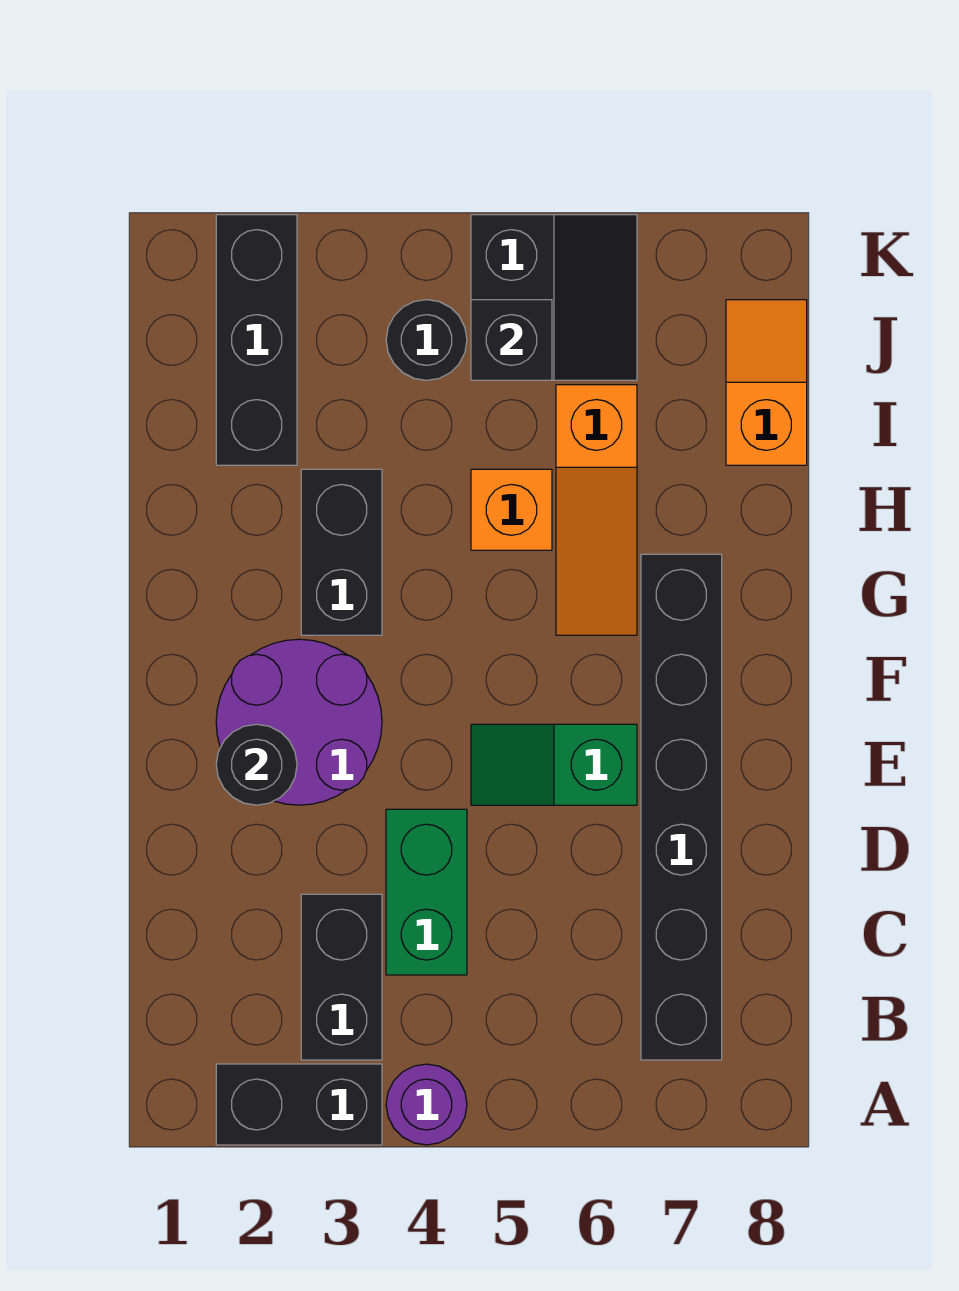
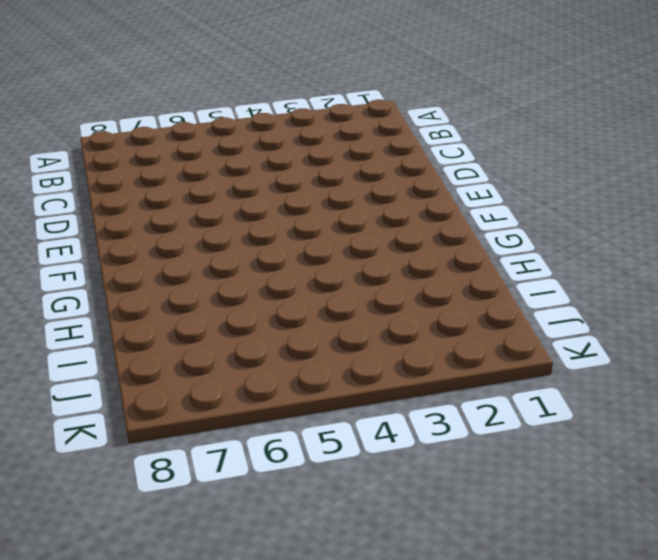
none -> black brick A2:A3 level 1
none -> purple round brick A4 level 1
none -> black brick B3:C3 level 1

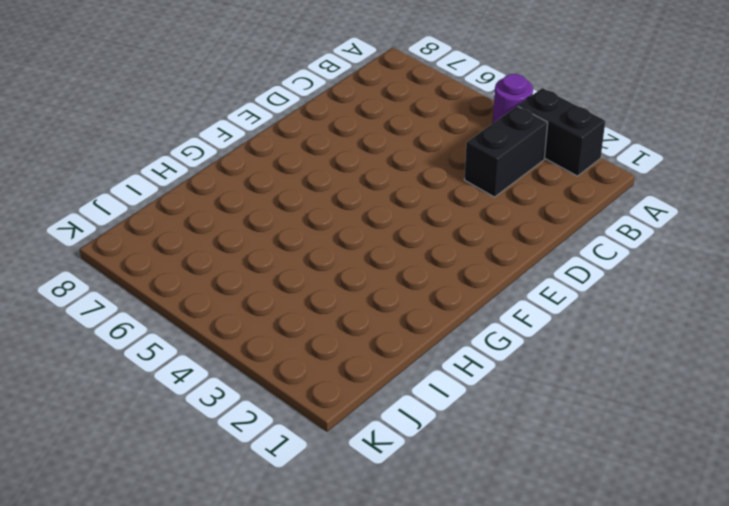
none -> black brick B7:G7 level 1
none -> green brick C4:D4 level 1
none -> purple round brick E2:F3 level 1

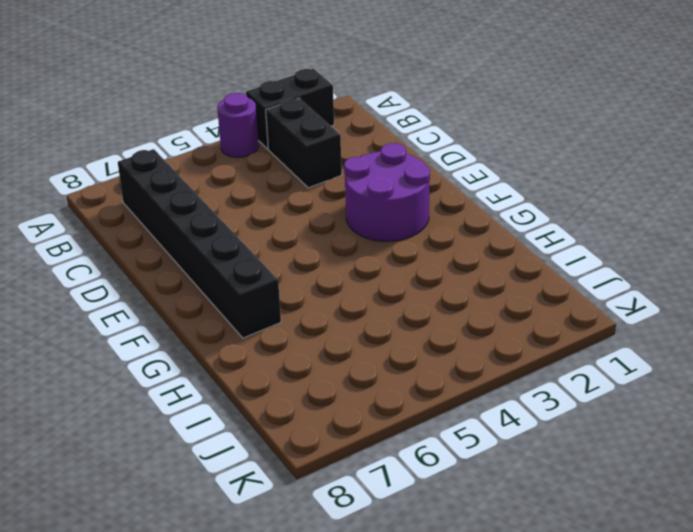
none -> green brick C4:D4 level 1
none -> green slope E5:E6 level 1 top 6
none -> black brick G3:H3 level 1

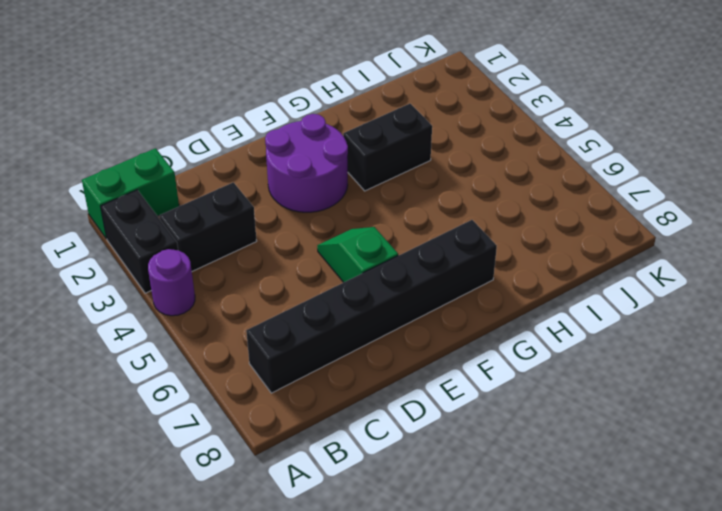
green brick A1:B1 level 1 -> green brick C4:D4 level 1
none -> orange slope G6:I6 level 1 top I
none -> orange brick H5 level 1
none -> black brick I2:K2 level 1

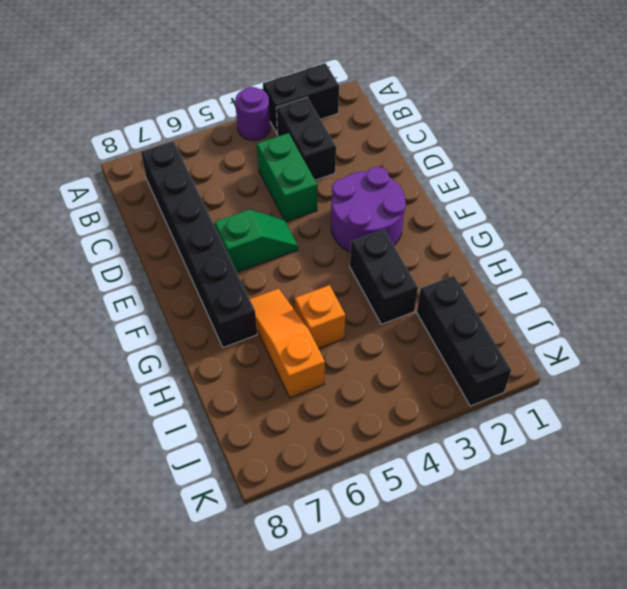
none -> orange slope I8:J8 level 1 top I
none -> black round brick J4 level 1
none -> black slope J5:K6 level 1 top 5

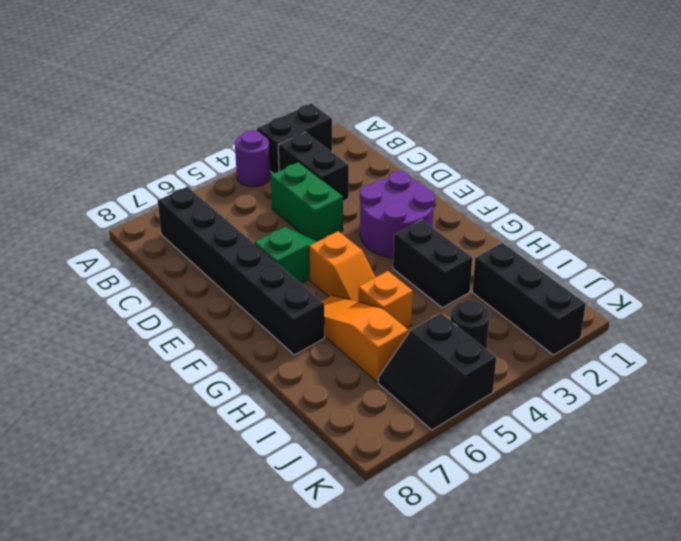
orange slope F5:G5 level 1 top F -> orange slope I8:J8 level 1 top I
none -> black round brick E2 level 2
none -> black brick J5 level 2

